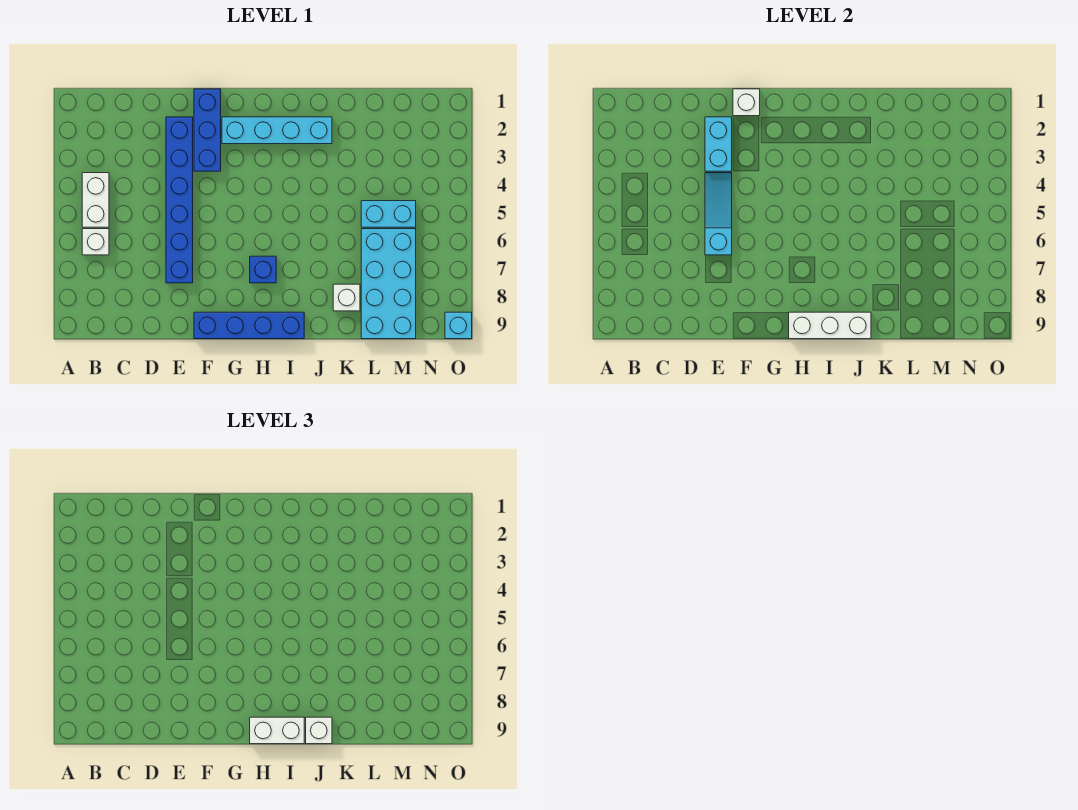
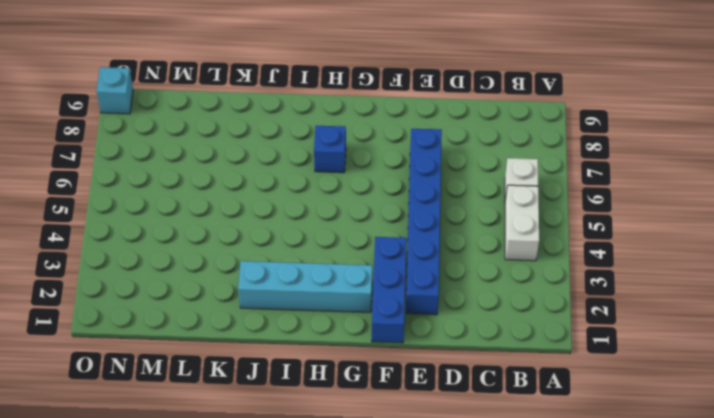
none -> blue brick F9:I9 level 1
none -> white brick K8 level 1
none -> cyan brick L5:M5 level 1

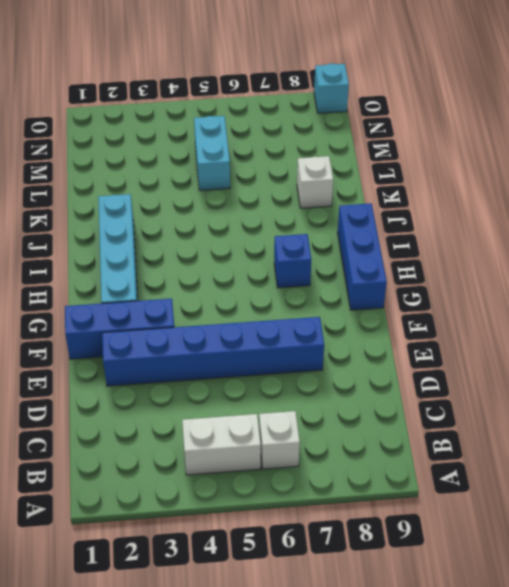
blue brick G9:I9 level 1 -> blue brick F9:I9 level 1
none -> cyan brick L6:M9 level 1
none -> cyan brick E2:E3 level 2
none -> cyan slope E4:E6 level 2 top 6

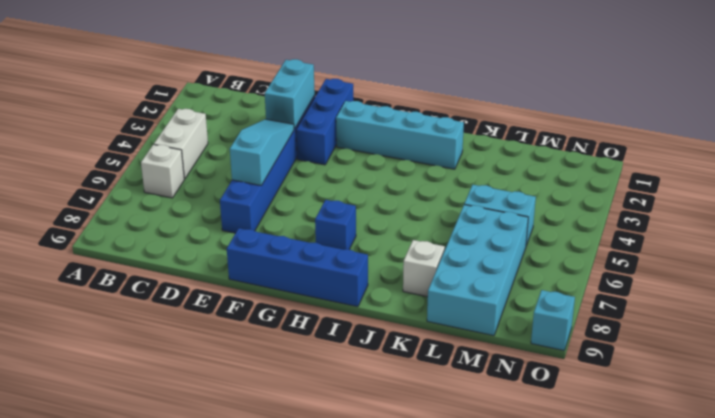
none -> white brick F1 level 2
none -> white brick H9:J9 level 2
none -> white brick H9:I9 level 3

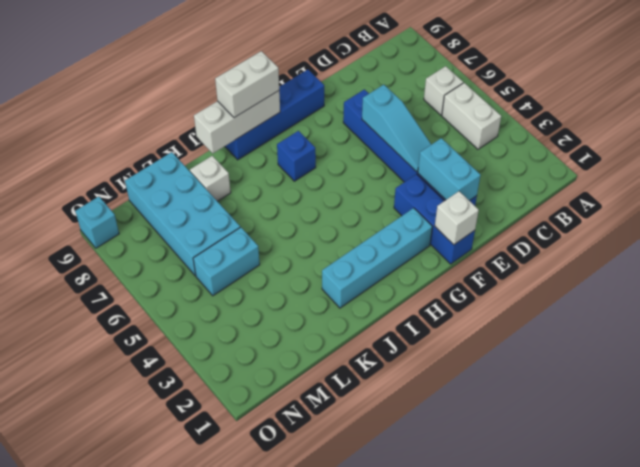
none -> white brick J9 level 3

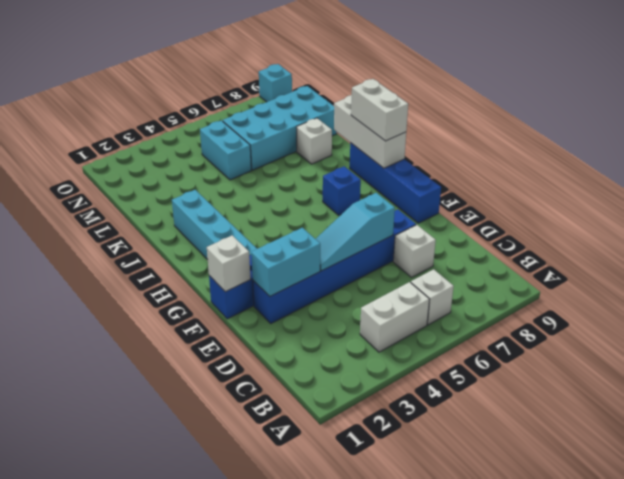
white brick D7 level 1 -> white brick J9 level 3

